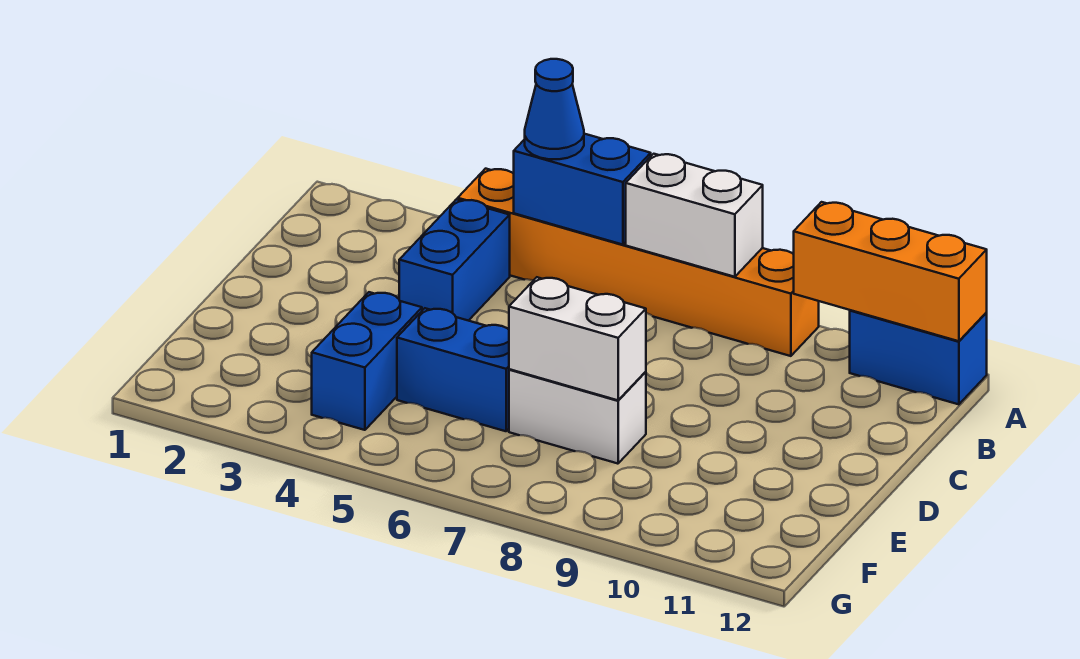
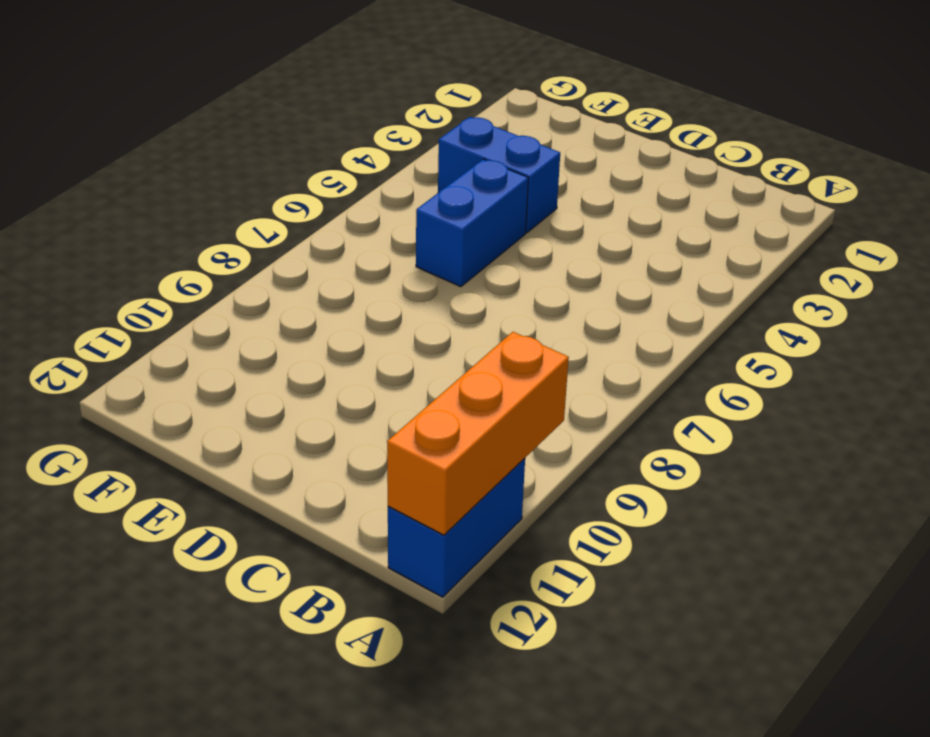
none -> orange brick A4:A9 level 1
none -> blue brick B4:C4 level 1

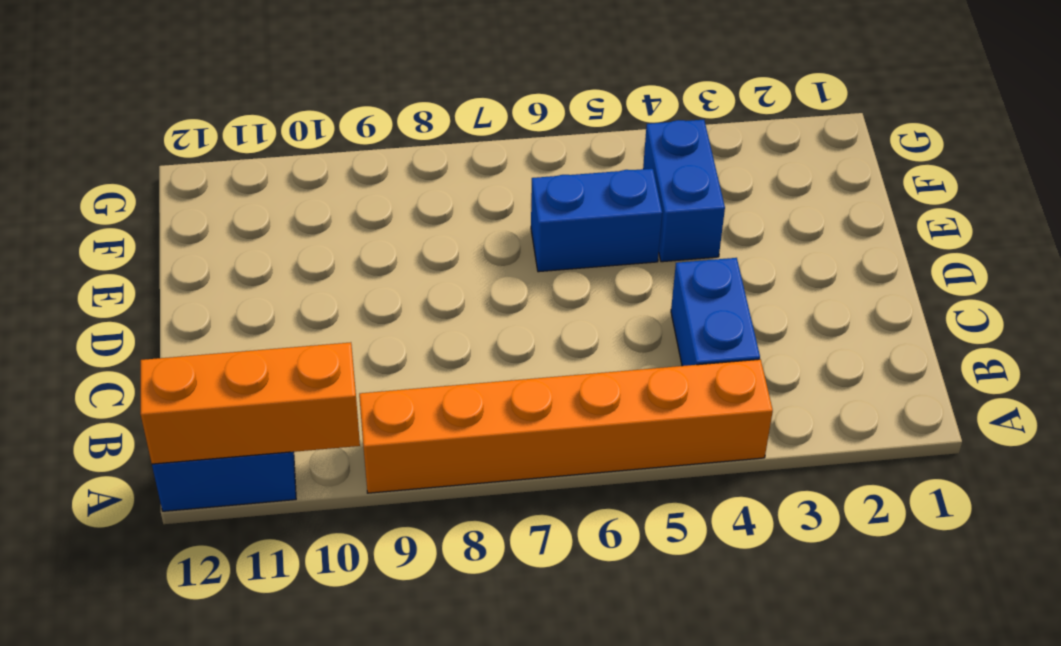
none -> white brick E7:E8 level 1
none -> blue brick A5:A6 level 2

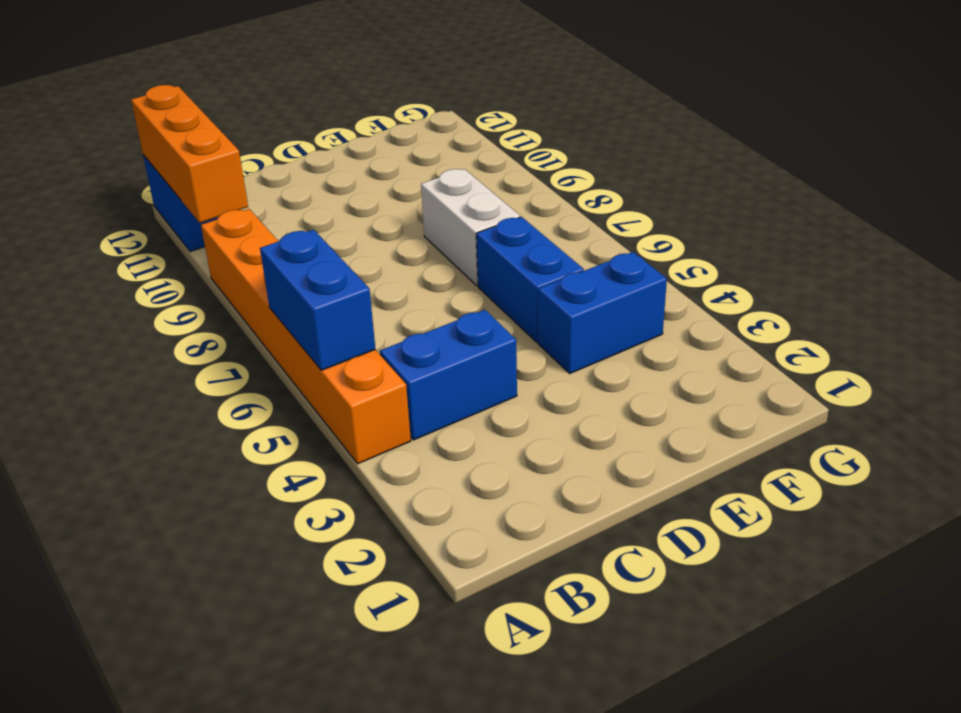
none -> white brick A7:A8 level 2
none -> white brick E7:E8 level 2

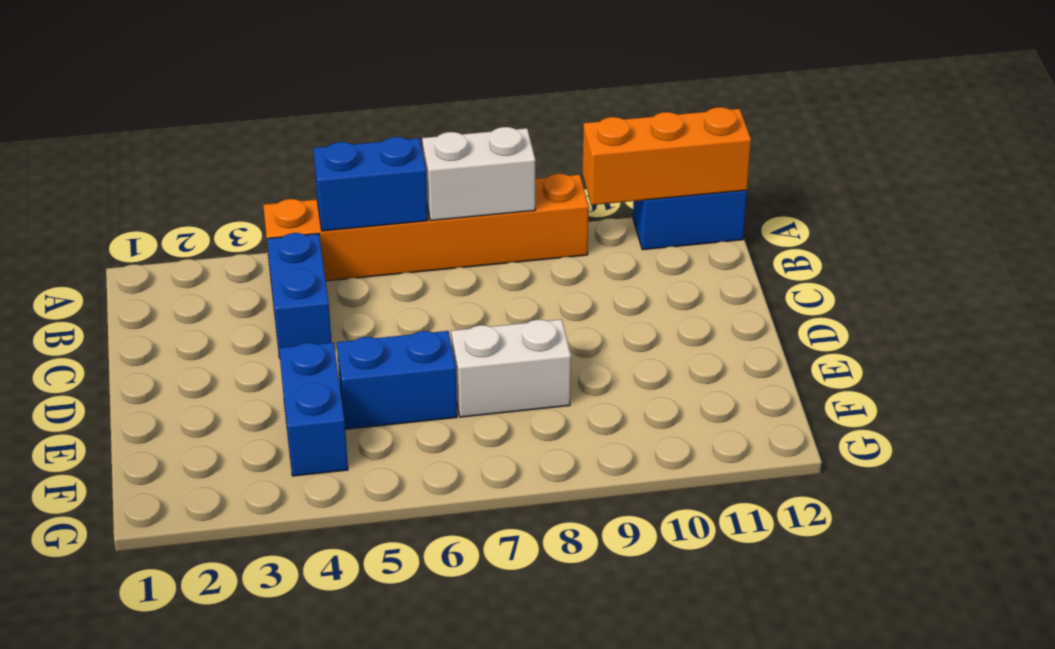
none -> white brick E7:E8 level 2
none -> blue cone A5 level 3

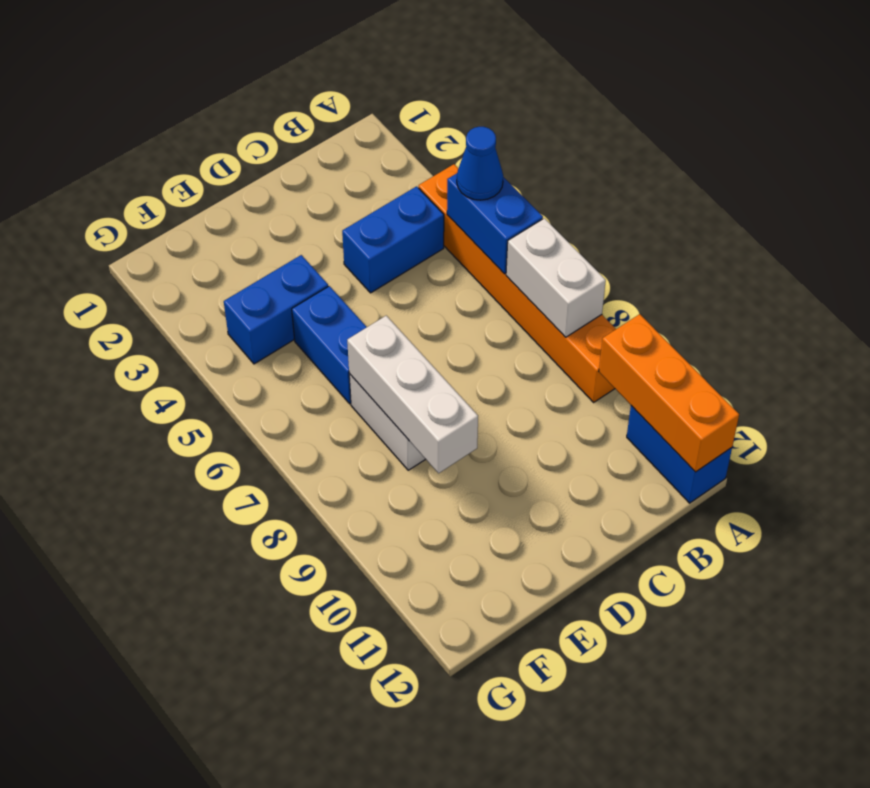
white brick E7:E9 level 2 -> white brick E7:E8 level 2

